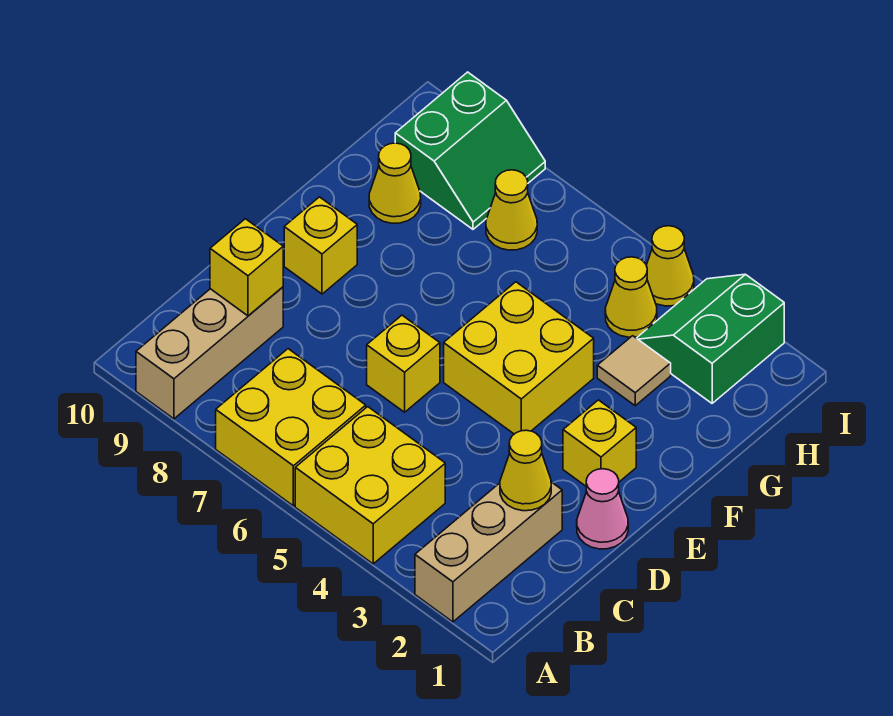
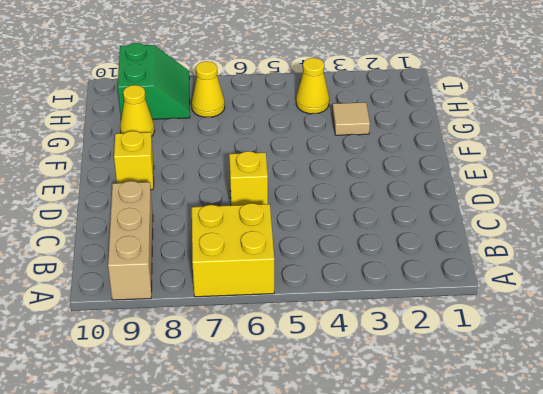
none -> tan brick A2:C2 level 1
none -> yellow brick A4:B5 level 1
none -> pink cone D1 level 1

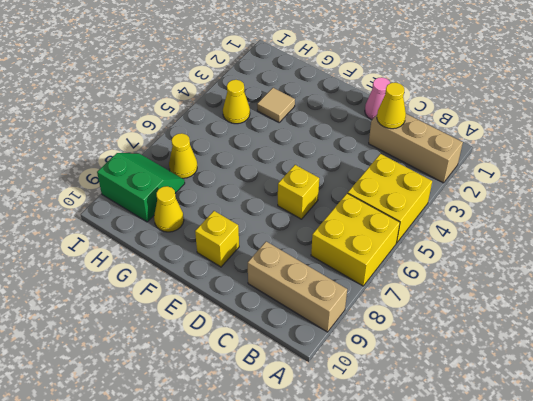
none -> yellow brick E2 level 1
none -> yellow brick E4:F5 level 1
none -> green slope H2:I3 level 1 top 2

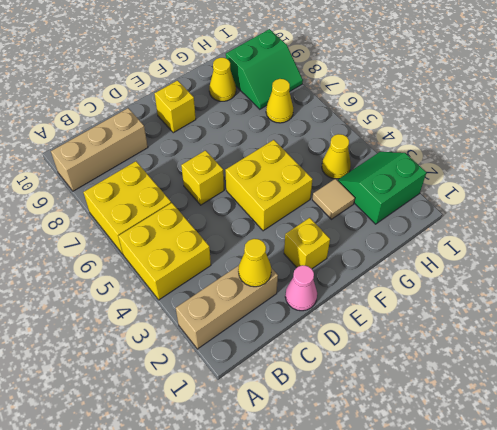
none -> yellow cone I4 level 1
none -> yellow brick C9 level 2

